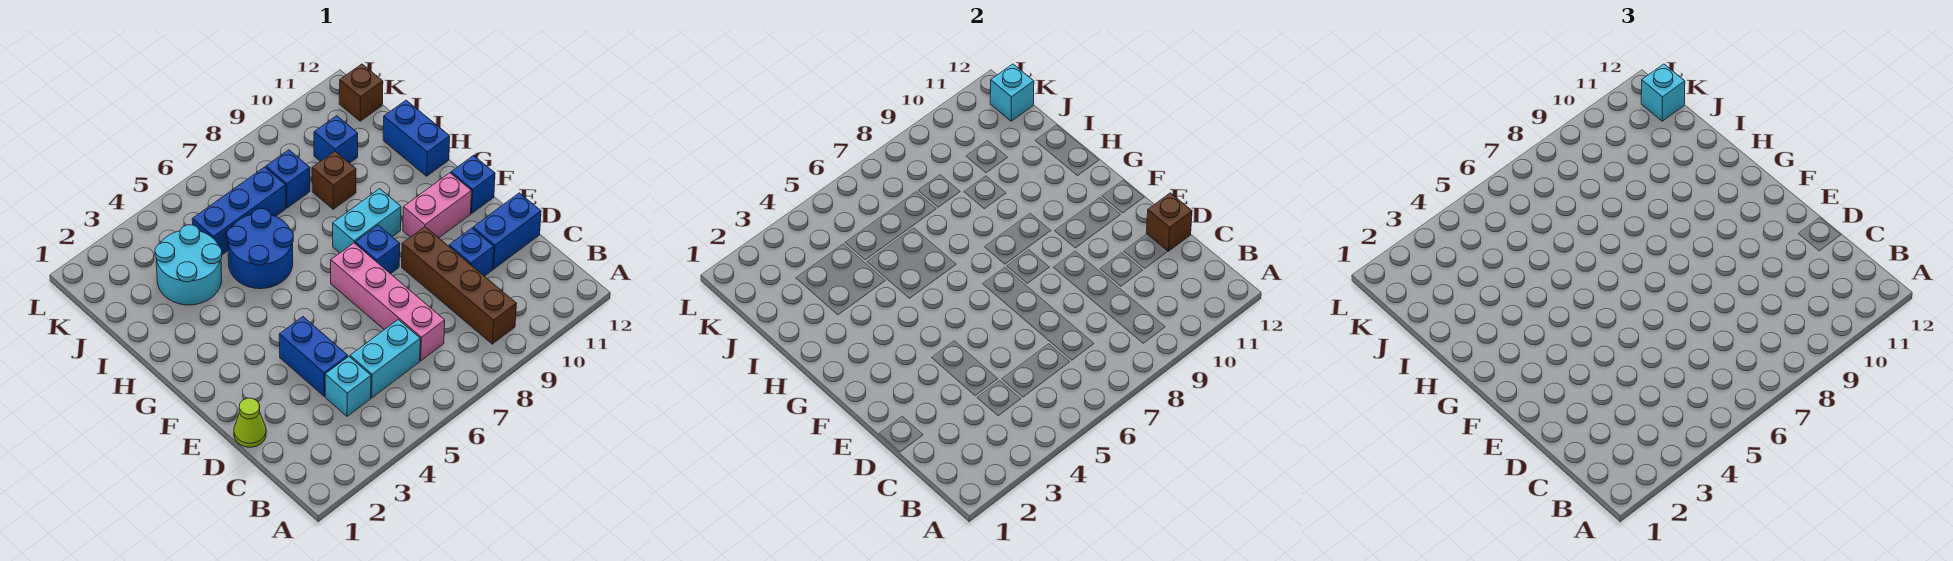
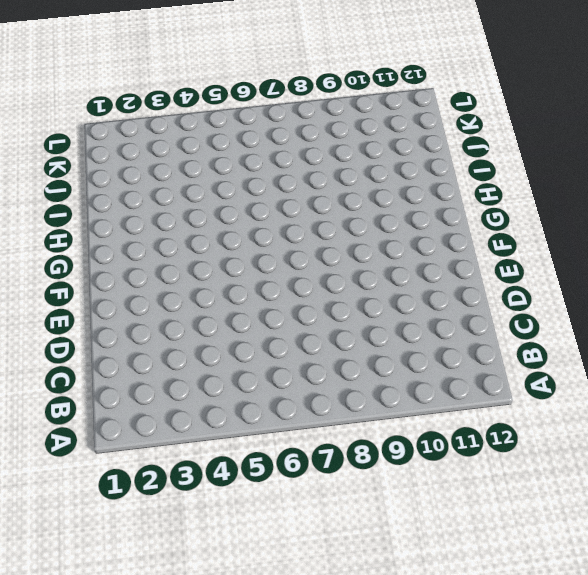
none -> brown brick B9:E9 level 1
none -> cyan brick C4 level 1
none -> cyan brick C5:C6 level 1

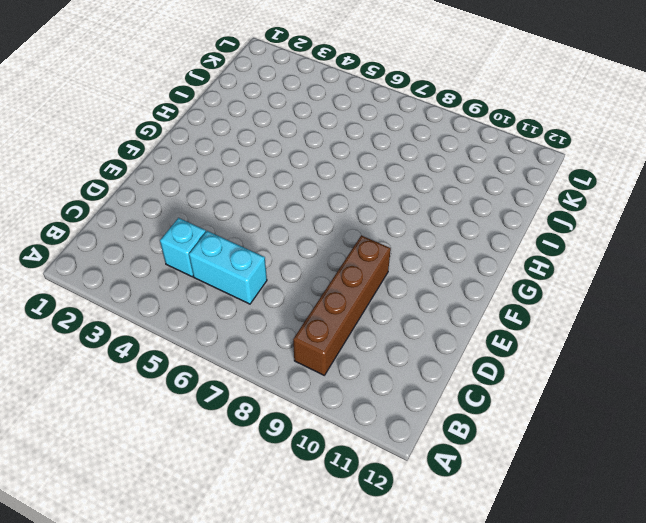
none -> pink brick C7:F7 level 1
none -> lime cone D1 level 1
none -> blue brick D4:E4 level 1

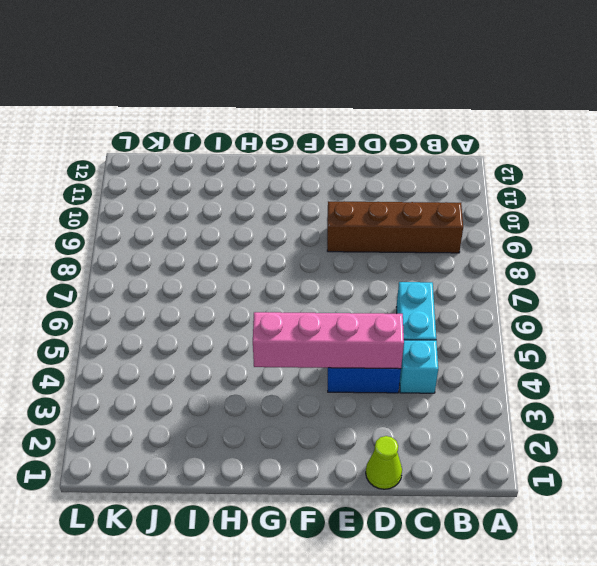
pink brick D4:G4 level 2 -> pink brick C7:F7 level 1
none -> blue brick D10 level 1
none -> blue brick D11:D12 level 1
none -> blue brick F8 level 1

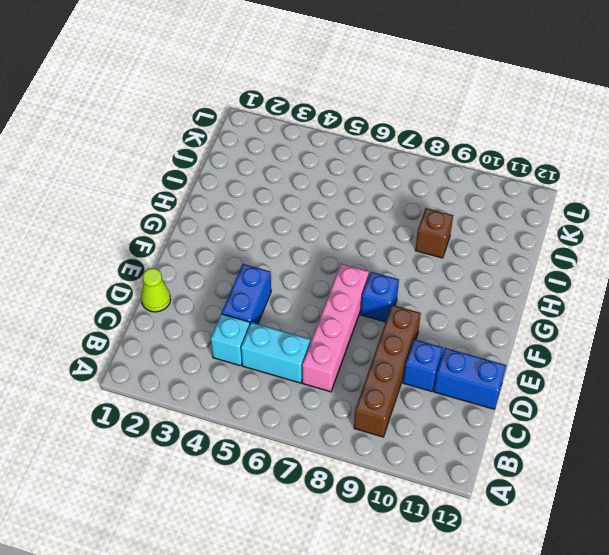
none -> pink brick F10:F11 level 1
none -> blue brick F12 level 1
none -> cyan brick G8:G9 level 1

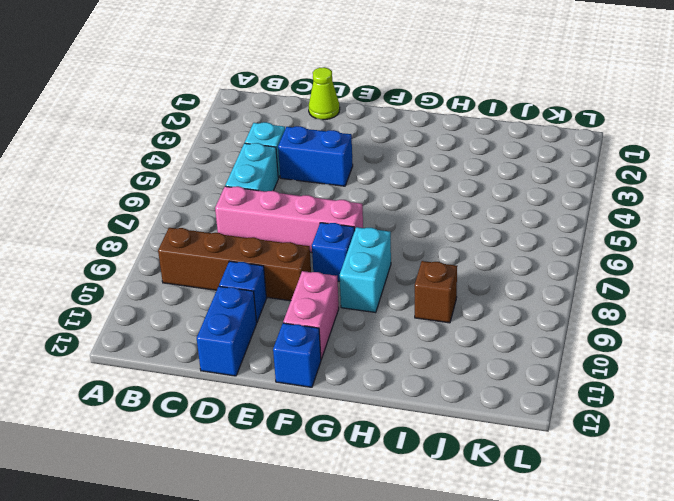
none -> blue round brick H5:I6 level 1
none -> blue brick H12:I12 level 1
none -> cyan round brick I3:J4 level 1

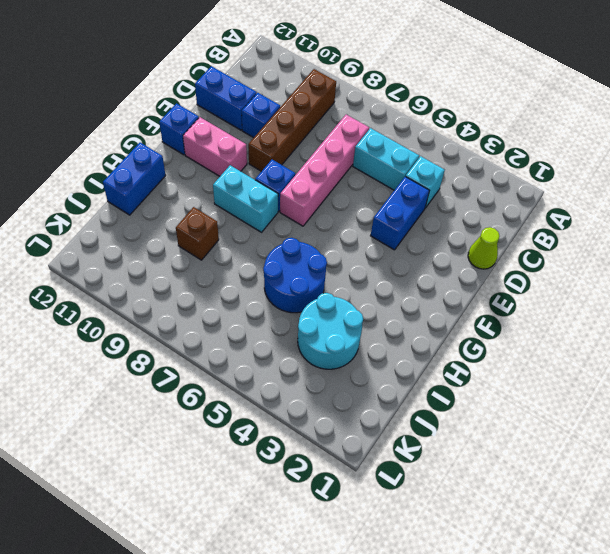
none -> blue brick J5:J7 level 1
none -> blue brick J8 level 1
none -> blue brick J10 level 1

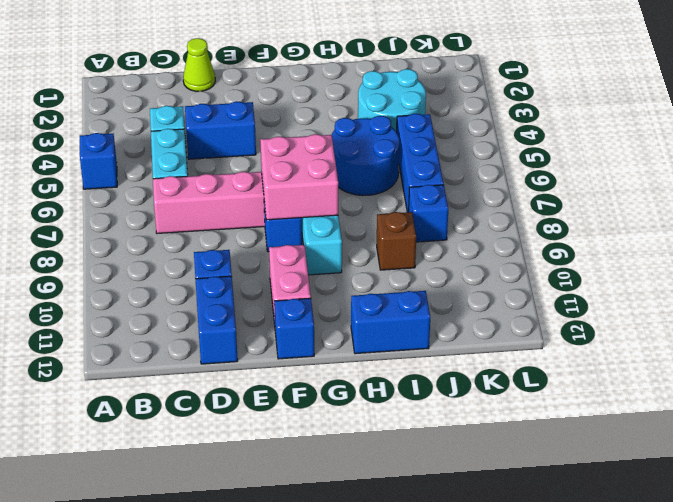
blue brick A5 level 1 -> blue brick J10 level 1
pink brick F7:G8 level 2 -> none
none -> brown brick B9:E9 level 1
none -> brown brick K12 level 1
none -> brown brick D12 level 2

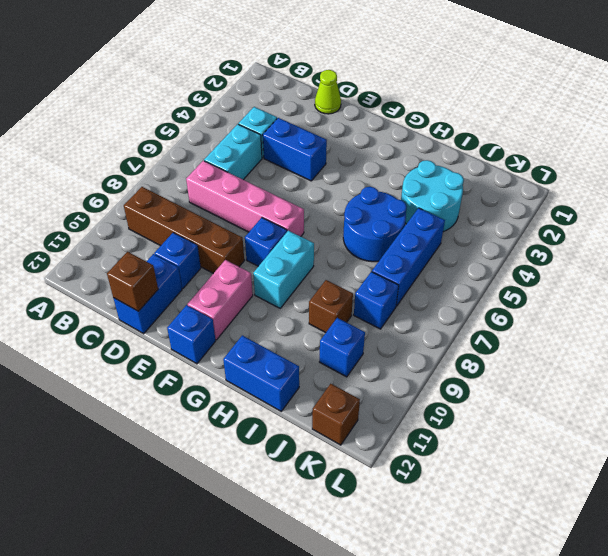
none -> cyan brick K12 level 2
none -> cyan brick K12 level 3

